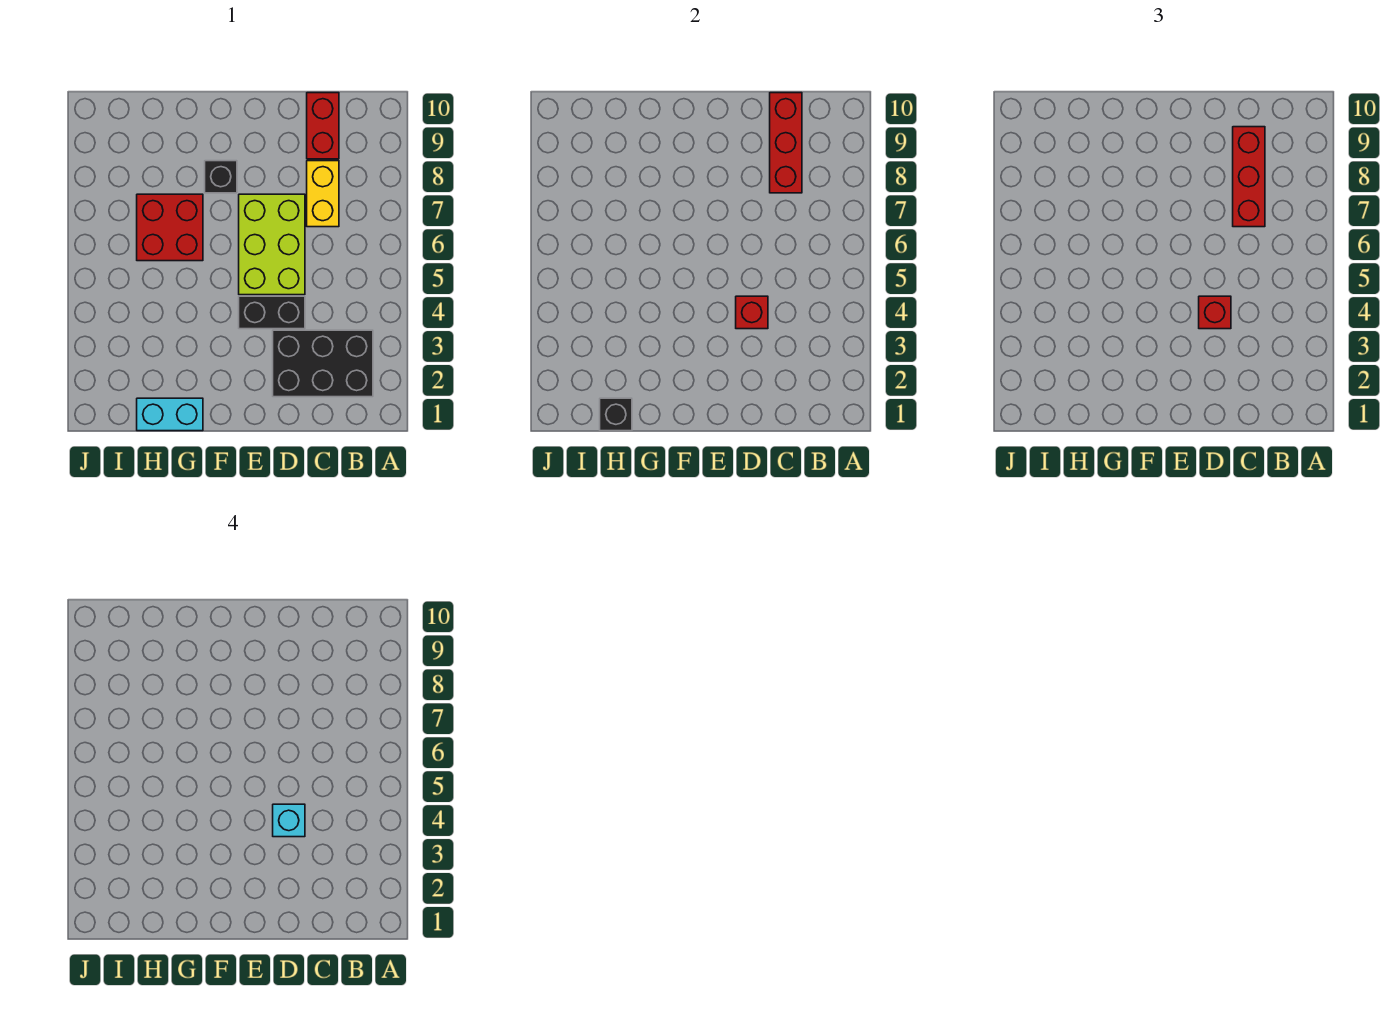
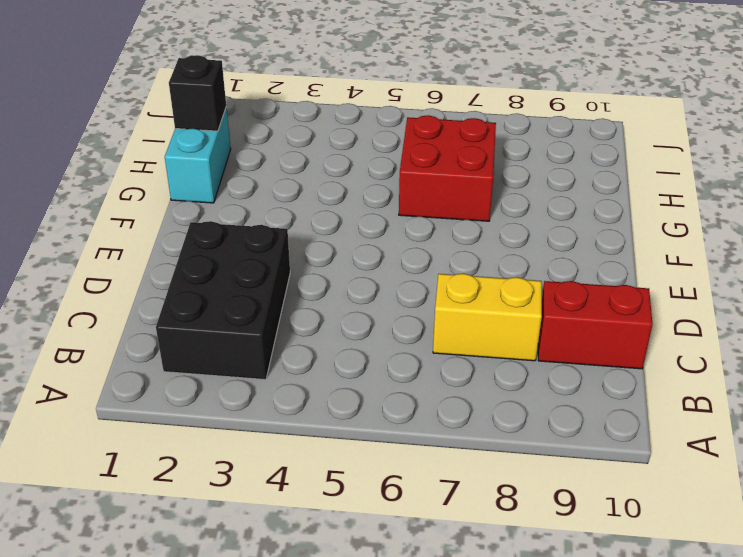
none -> black brick D4:E4 level 1
none -> lime brick D5:E7 level 1
none -> black brick F8 level 1

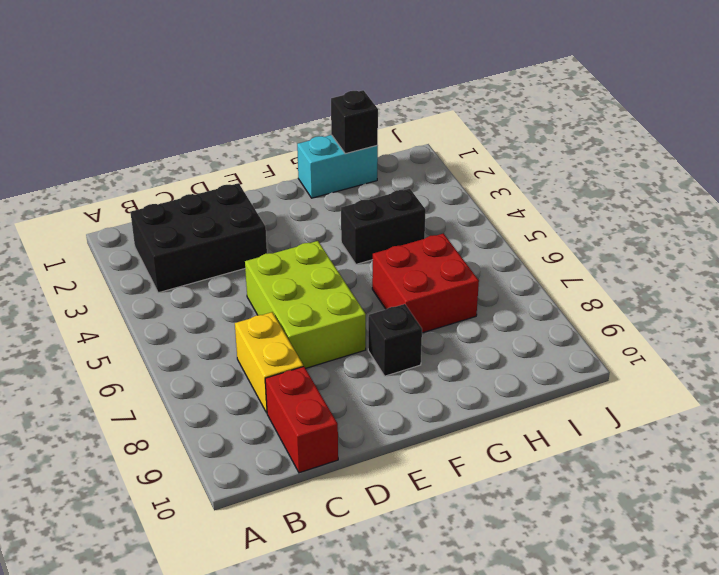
black brick G4:H4 level 1 -> black brick D4:E4 level 1
none -> red brick C8:C10 level 2
none -> red brick D4 level 2
none -> red brick C7:C9 level 3

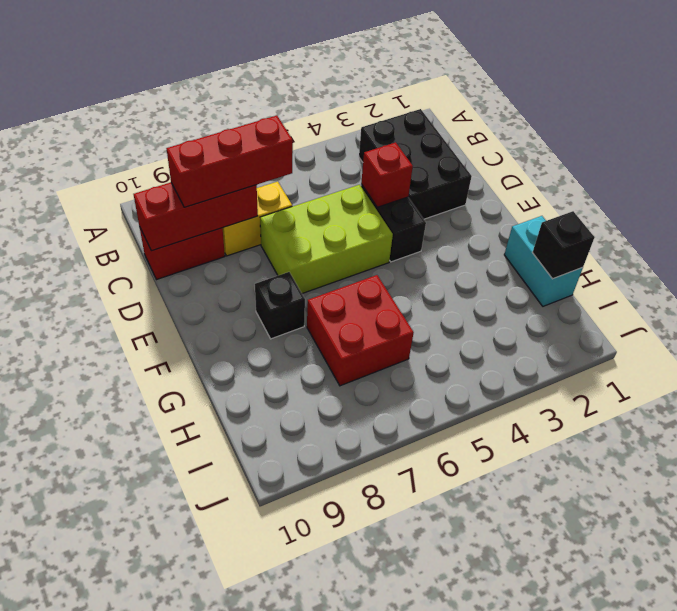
none -> red brick D4 level 3
none -> cyan brick D4 level 4

